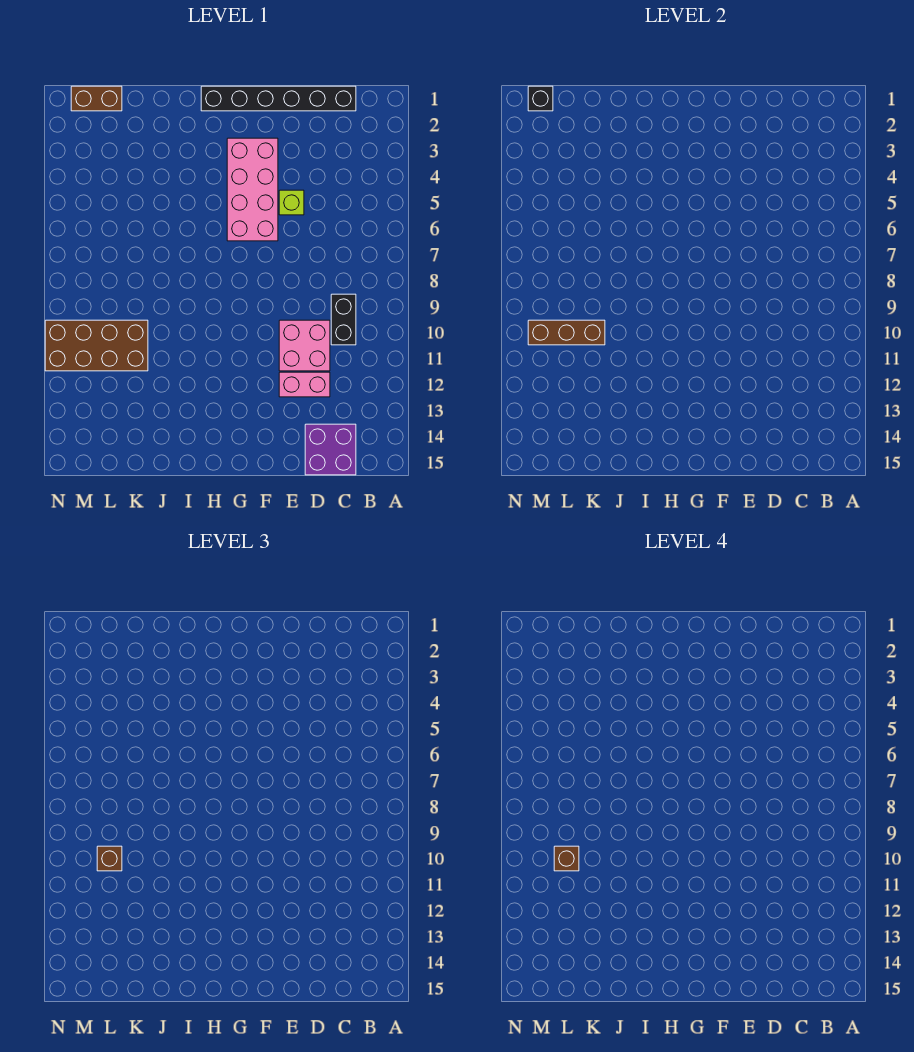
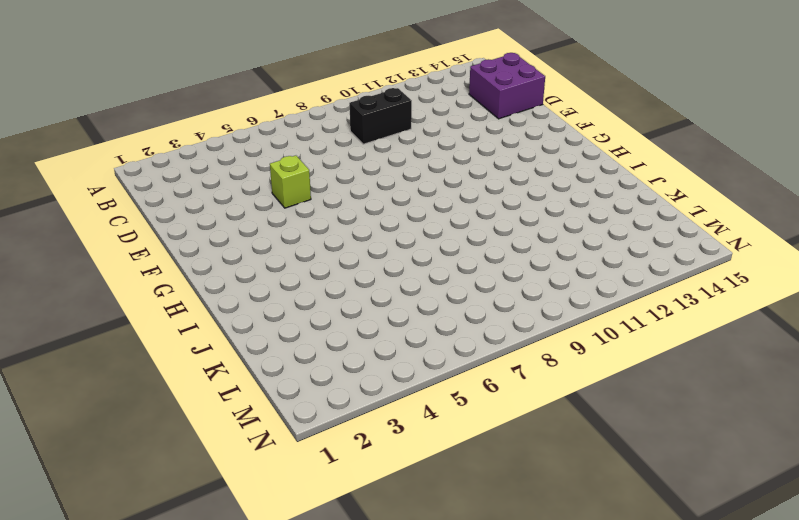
none -> black brick C1:H1 level 1
none -> pink brick D10:E11 level 1
none -> pink brick D12:E12 level 1

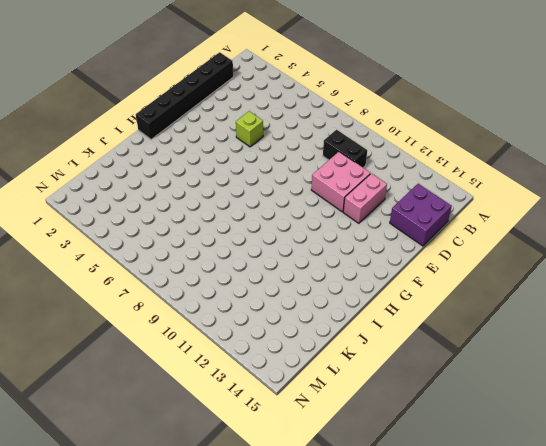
none -> pink brick F3:G6 level 1
none -> brown brick K10:N11 level 1
none -> brown brick L1:M1 level 1

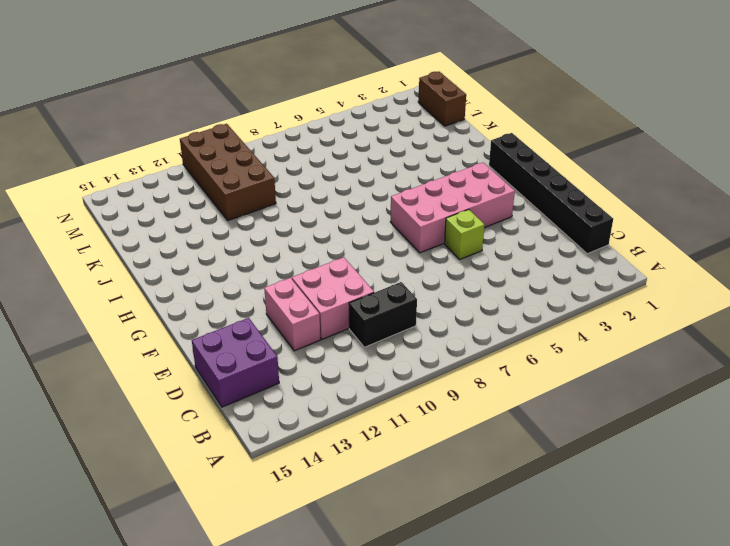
none -> brown brick K10:M10 level 2
none -> black brick M1 level 2
none -> brown brick L10 level 3

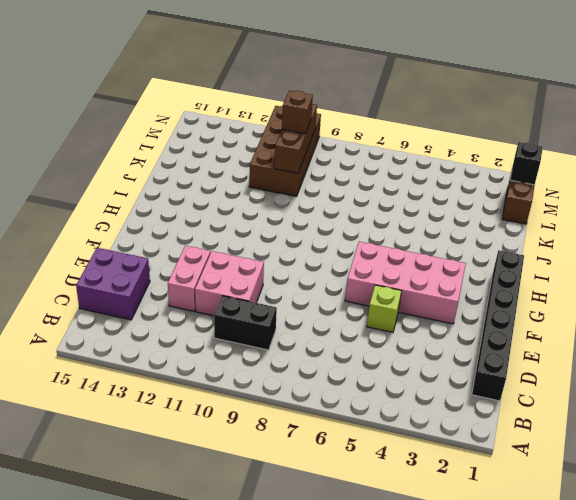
none -> brown brick L10 level 4

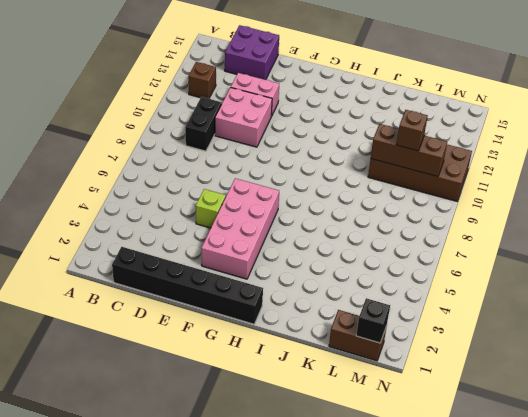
brown brick B12 level 1 -> brown brick L10 level 4

